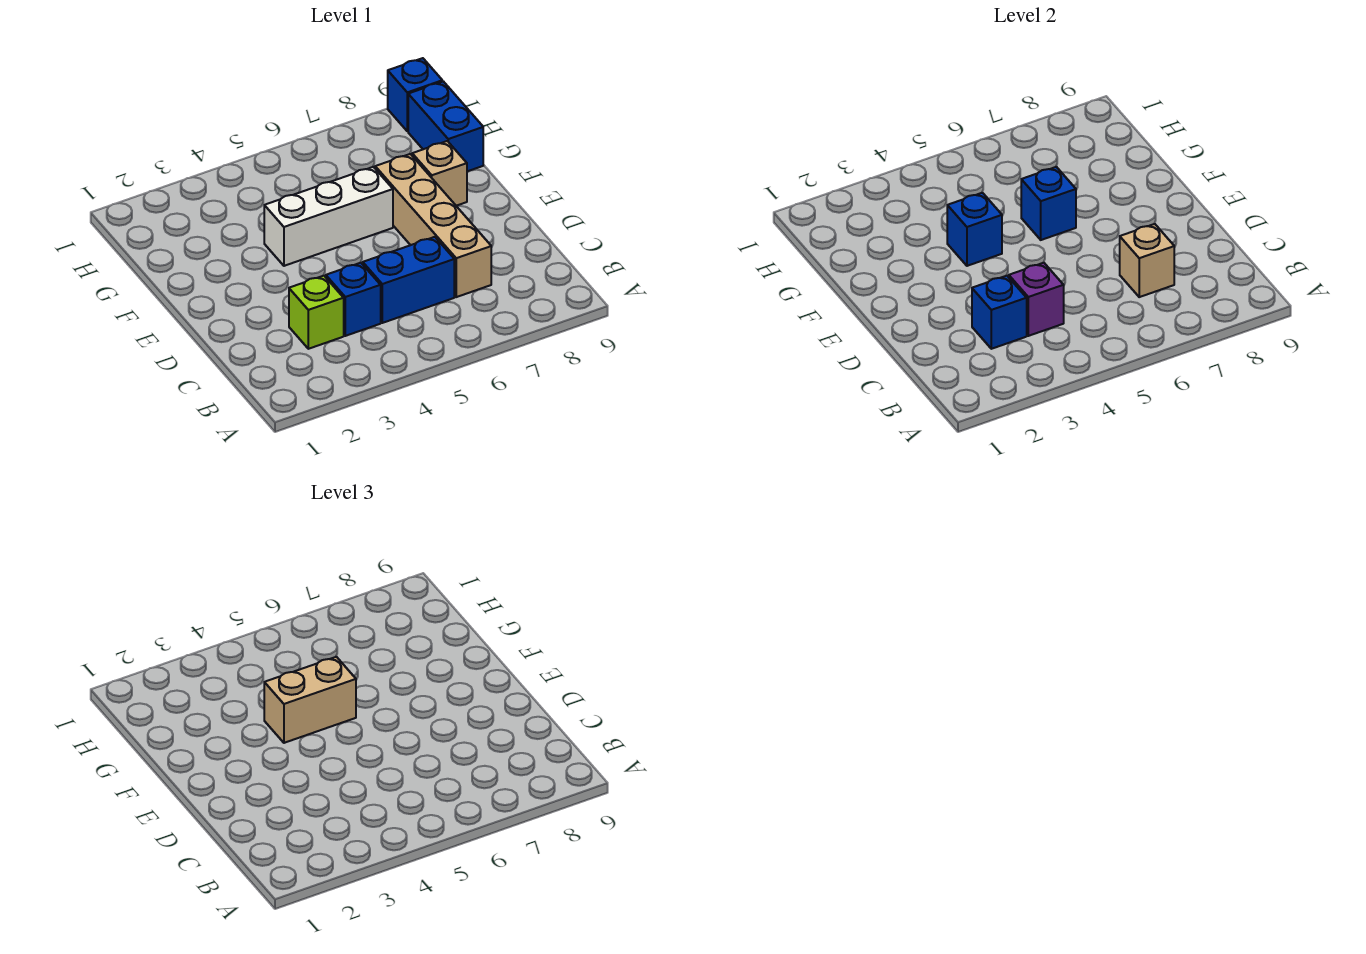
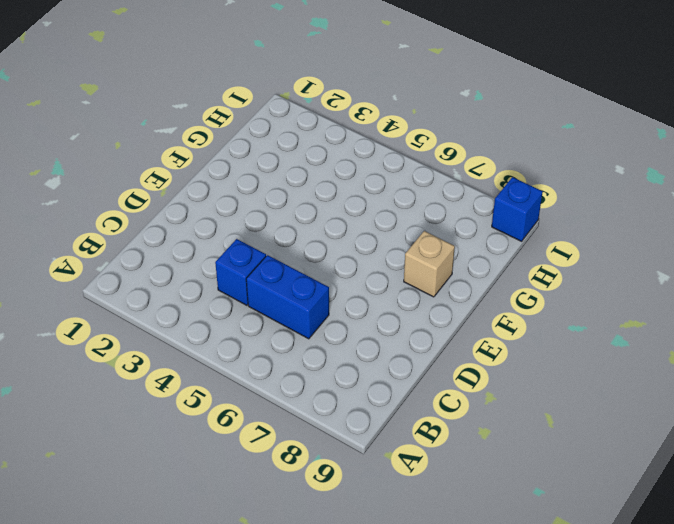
none -> lime brick C3 level 1
none -> tan brick C7:F7 level 1
none -> white brick F4:F6 level 1

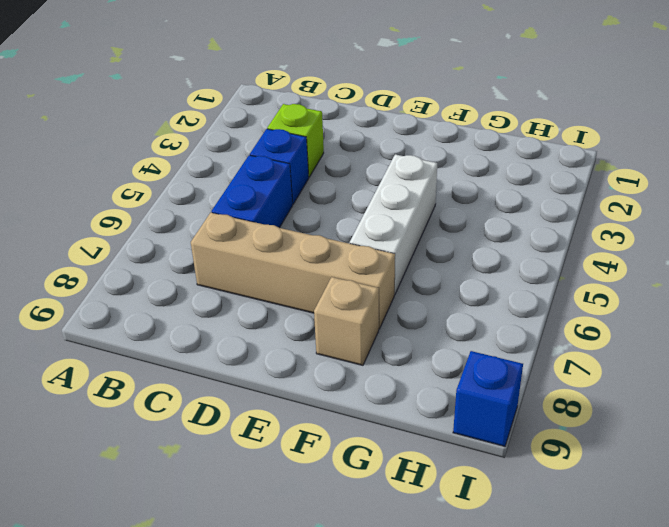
none -> blue brick G9:H9 level 1
none -> blue brick C3 level 2
none -> purple brick C4 level 2

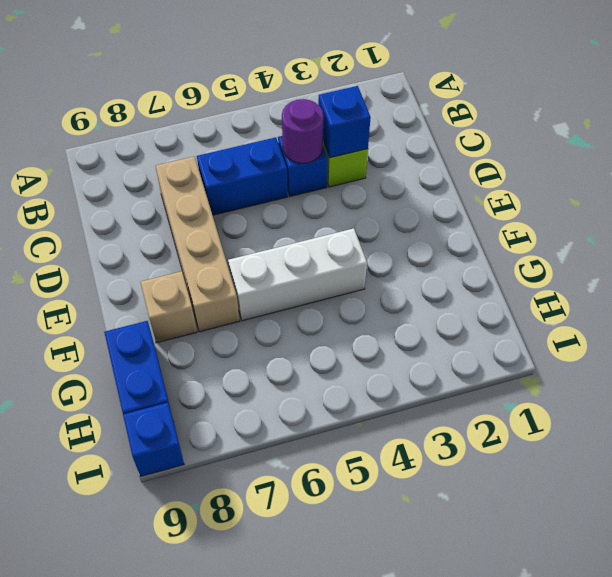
purple round brick C4 level 2 -> purple brick C4 level 2
none -> tan brick C7 level 2
none -> blue brick F4 level 2
none -> blue brick F6 level 2

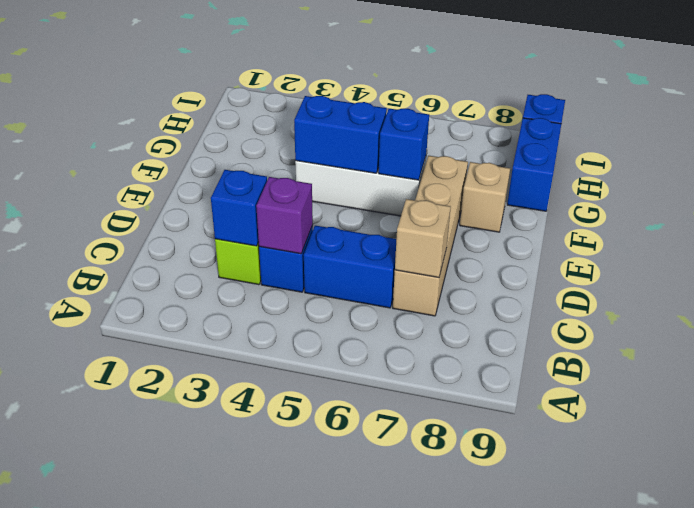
blue brick F4:F5 level 2 -> blue brick F4 level 2
none -> tan brick F4:F5 level 3

